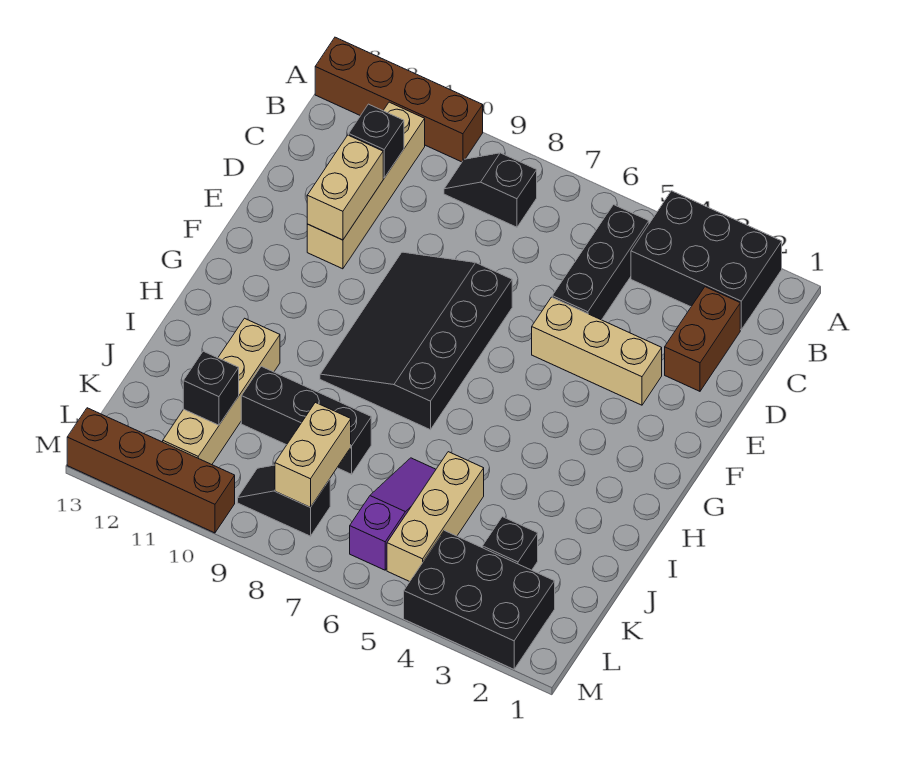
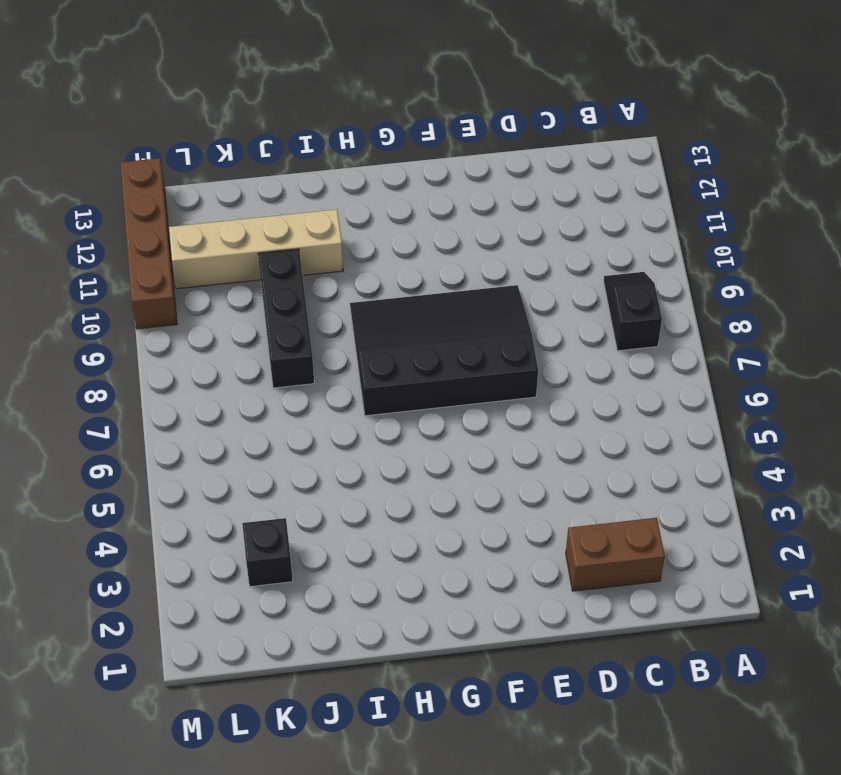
none -> black brick A2:B4 level 1
none -> brown brick A10:A13 level 1
none -> black brick B5:D5 level 1

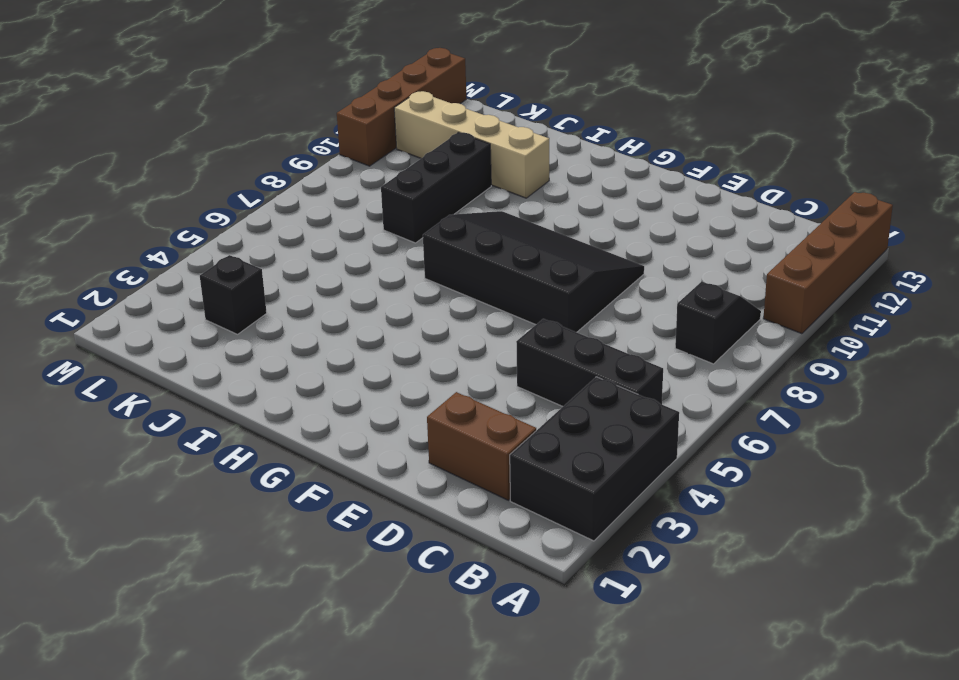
none -> tan brick B11:E11 level 1
none -> tan brick E3:E5 level 1
none -> tan brick J5:L5 level 1

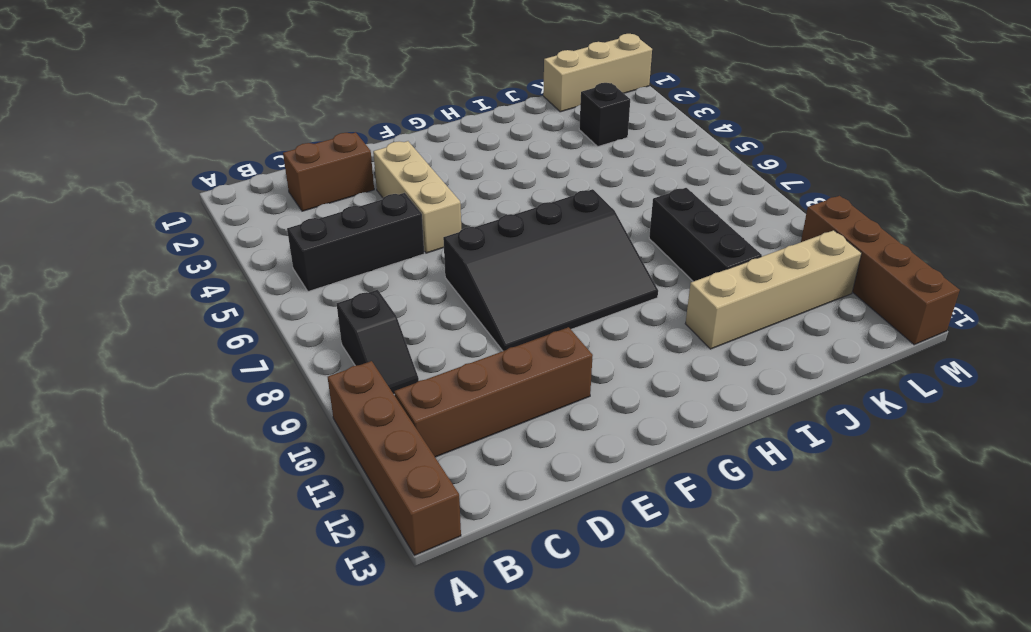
brown brick B11:E11 level 1 -> tan brick B11:E11 level 1
tan brick K1:M1 level 1 -> tan brick J5:L5 level 1
none -> black brick A2:B4 level 1
none -> purple slope J6:L6 level 1 top L
none -> black brick L2:M4 level 1

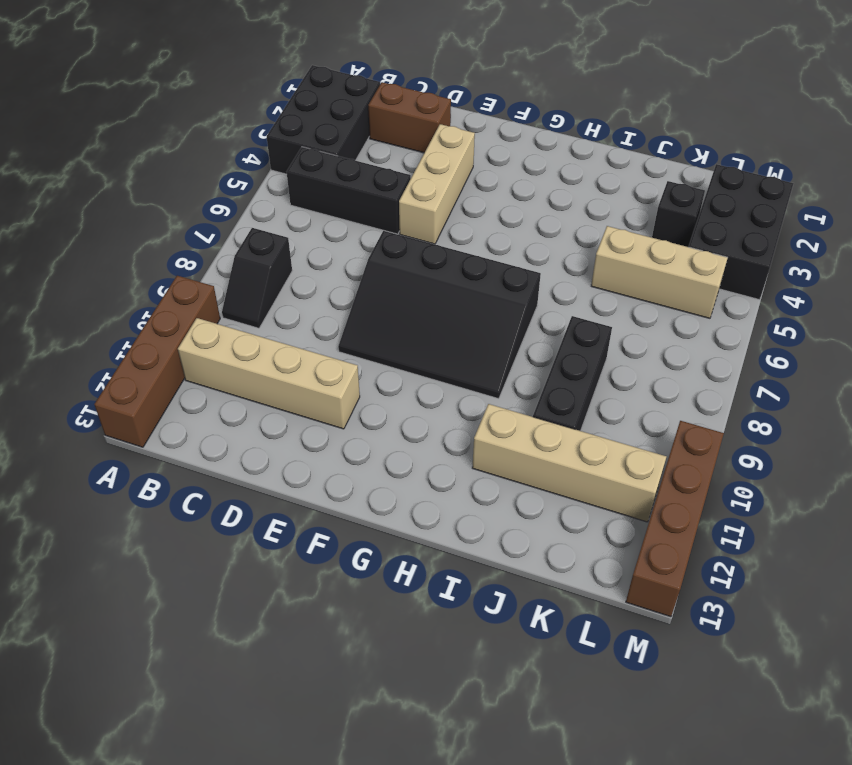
none -> purple slope J6:L6 level 1 top L
none -> black slope L8:L9 level 1 top 8
none -> black brick C11 level 2

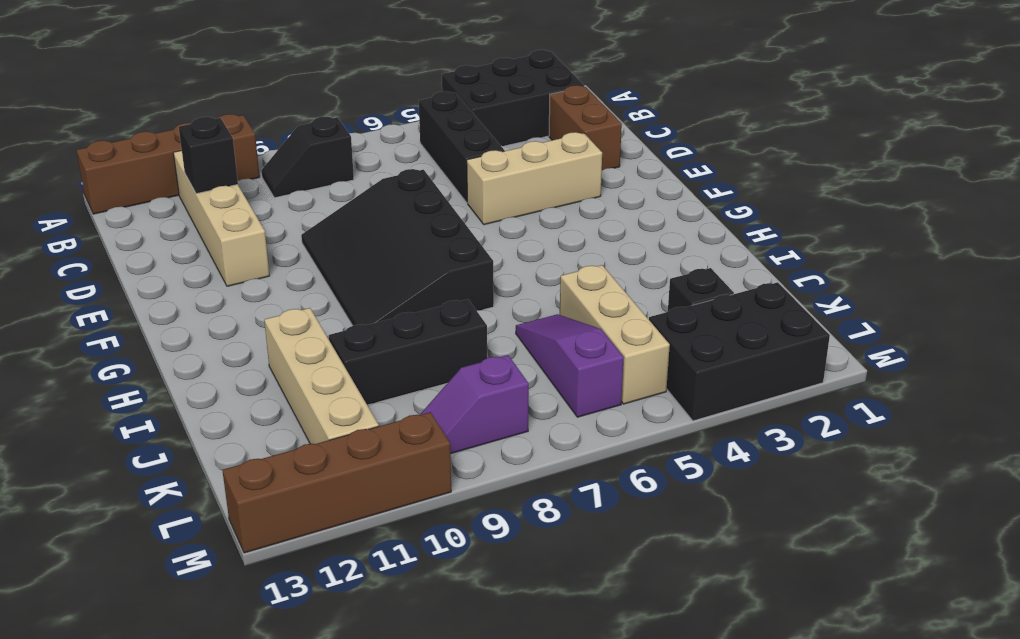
purple slope L8:L9 level 1 top 8 -> black slope L8:L9 level 1 top 8
none -> tan brick D11:E11 level 2
none -> tan brick K8:L8 level 2
none -> black brick K11 level 2

